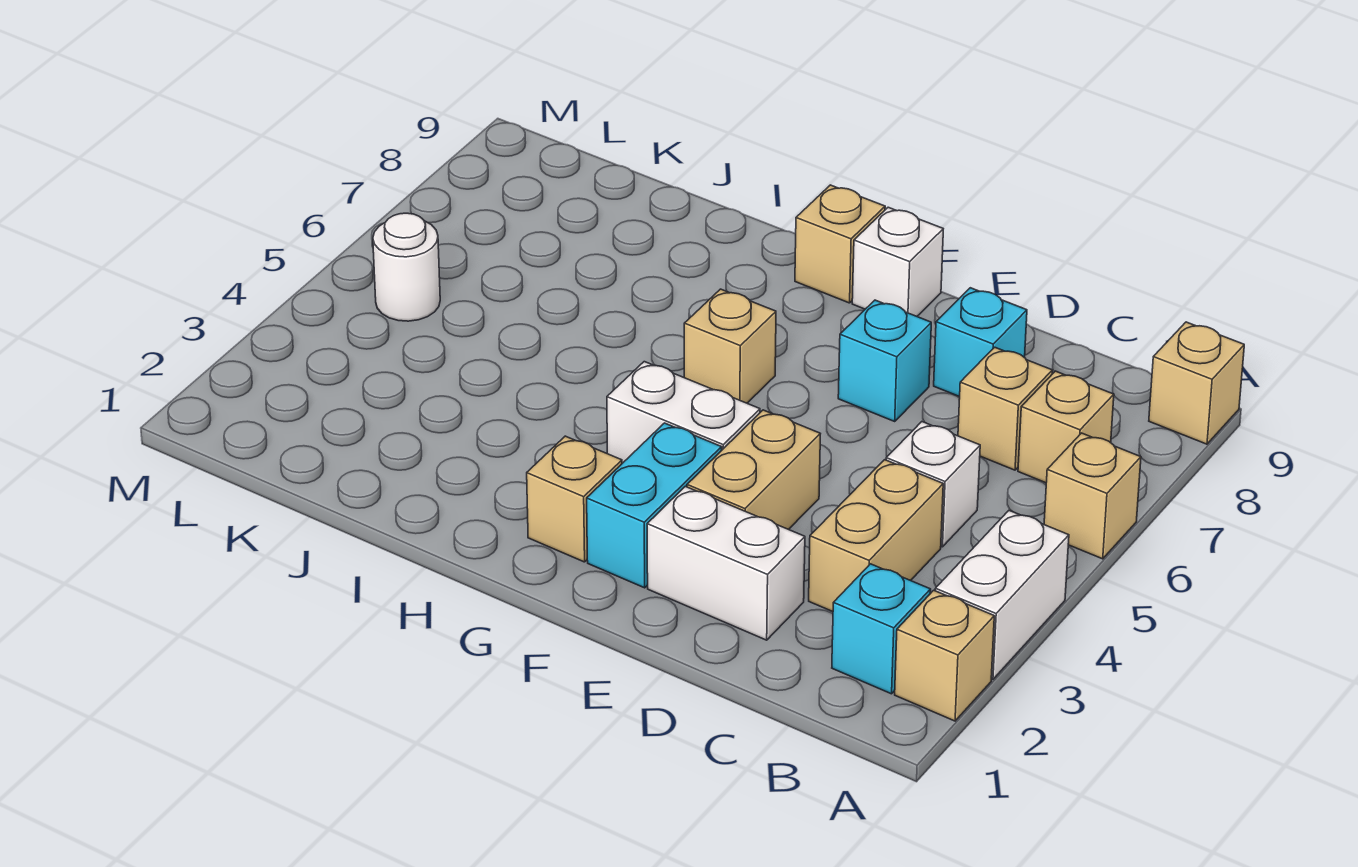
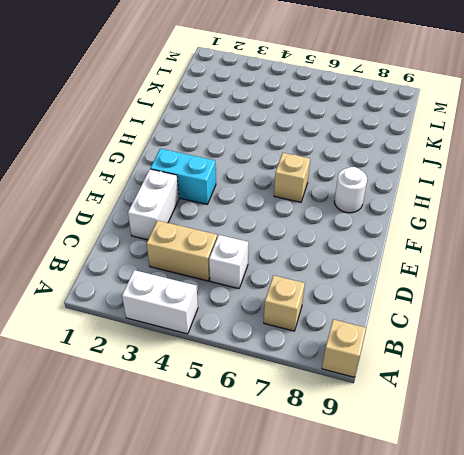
white round brick G8 level 1 -> white round brick L5 level 1
none -> tan brick A2 level 1
none -> tan brick A6 level 1
none -> cyan brick B2 level 1

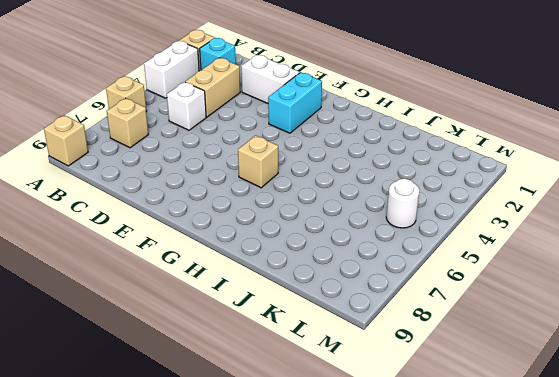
none -> tan brick C7 level 1
none -> cyan brick D8 level 1
none -> tan brick E3:E4 level 1

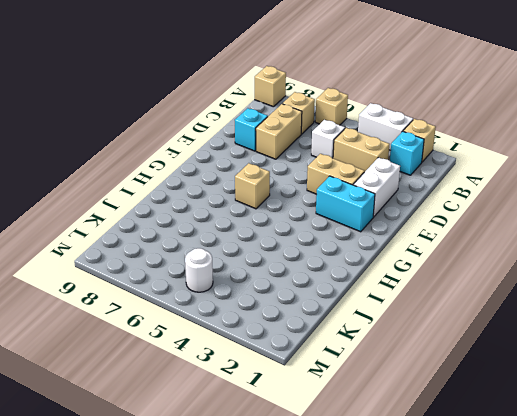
tan brick C7:D7 level 1 -> tan brick C7 level 1
none -> cyan brick E7 level 1
none -> white brick F4:G4 level 1
none -> white brick F9 level 1

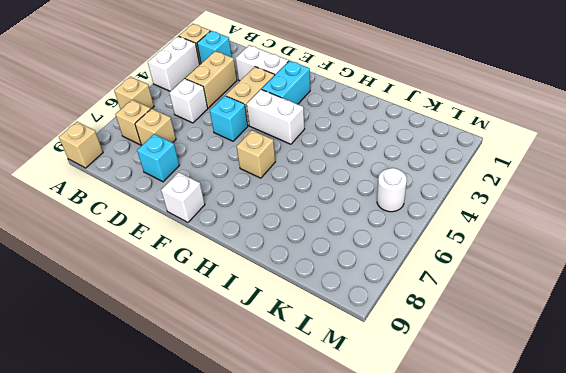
cyan brick E5 level 1 -> cyan brick E7 level 1
none -> tan brick G2 level 1
none -> tan brick G9 level 1

